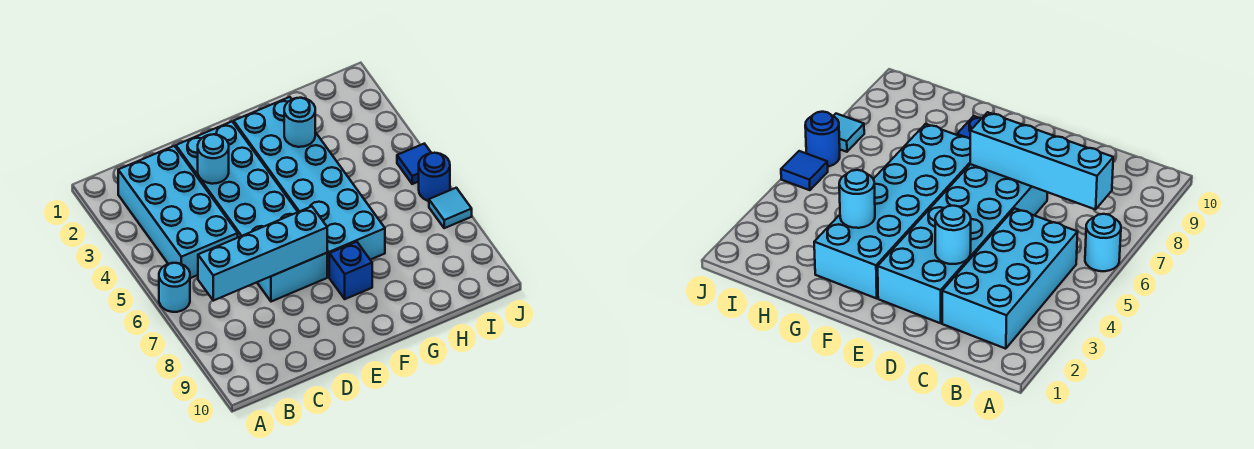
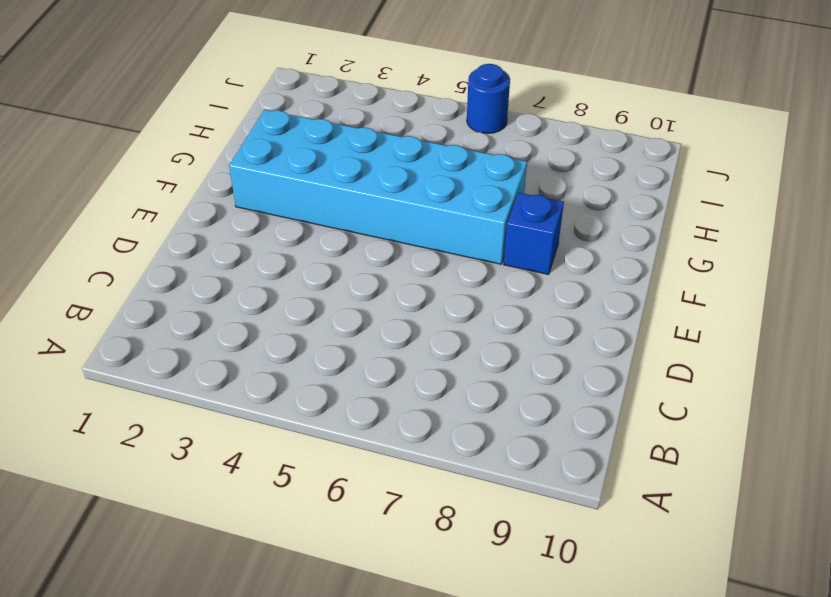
none -> cyan round brick A6 level 1
none -> cyan brick B2:C5 level 1

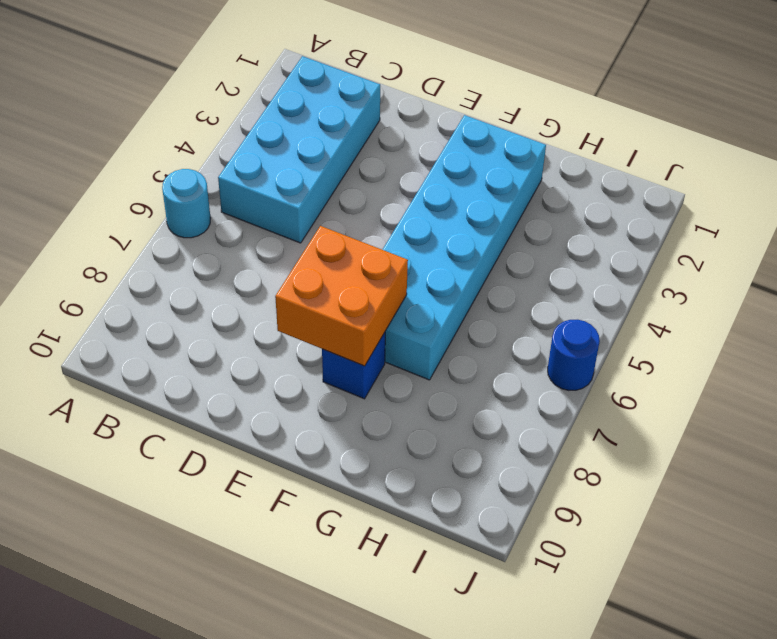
orange brick E7:F8 level 2 -> cyan brick B7:E7 level 2
none -> cyan brick D2:E7 level 1
none -> blue tile J5 level 1

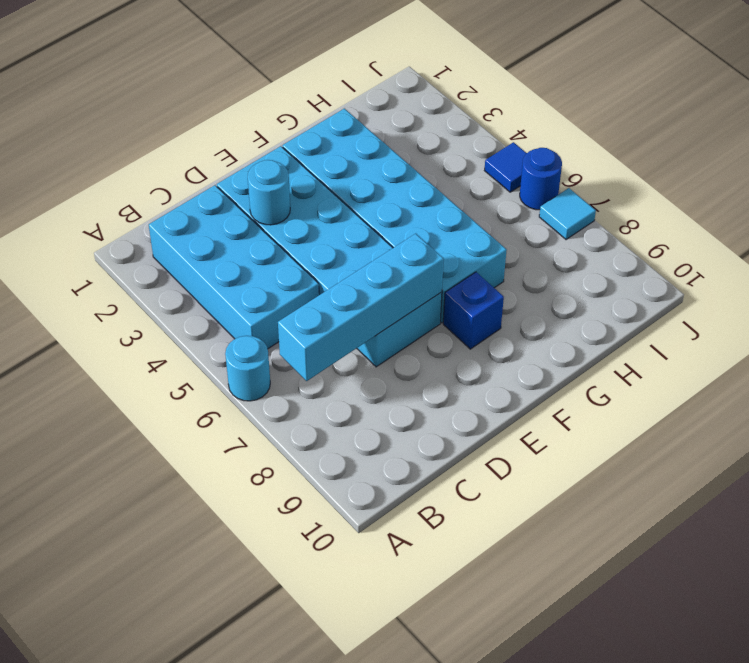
none -> cyan round brick G3 level 2

